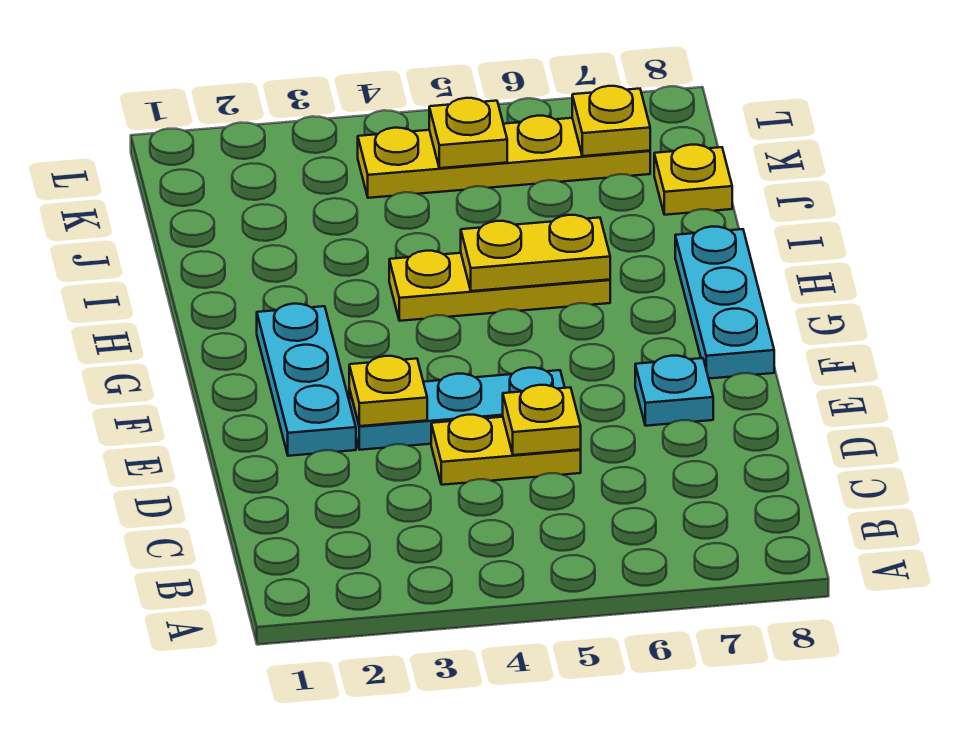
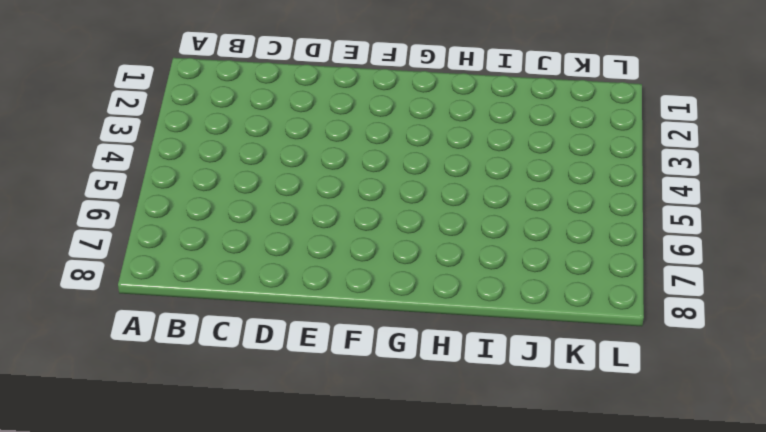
none -> yellow plate D4:D5 level 1
none -> cyan plate E2:G2 level 1
none -> cyan plate E3:E5 level 1

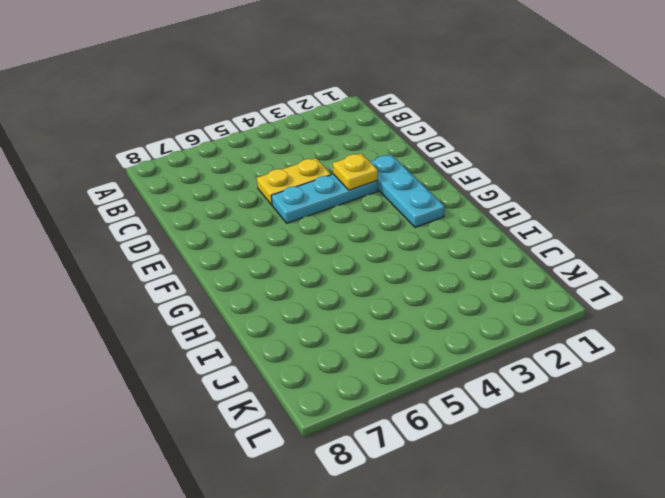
none -> cyan plate E7 level 1
none -> cyan plate F8:H8 level 1
none -> yellow plate H4:H6 level 1

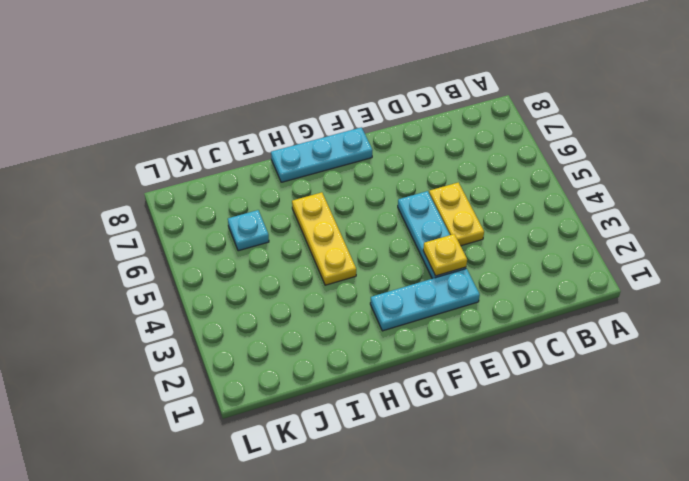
cyan plate J6 level 1 -> cyan plate E7 level 1
none -> yellow plate J8 level 1
none -> yellow plate K4:K7 level 1
none -> yellow plate D5 level 2

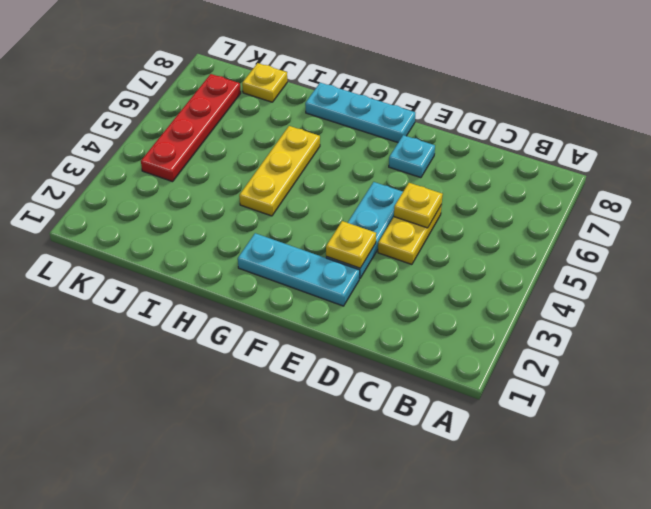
red plate K4:K7 level 1 -> yellow plate K4:K7 level 1
none -> yellow plate H5:H6 level 2
none -> yellow plate K5 level 2
none -> yellow plate K7 level 2

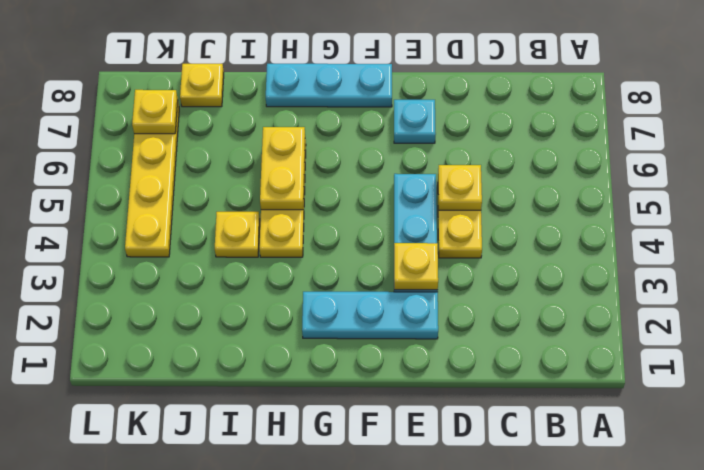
yellow plate I4 level 1 -> yellow plate K5 level 2

